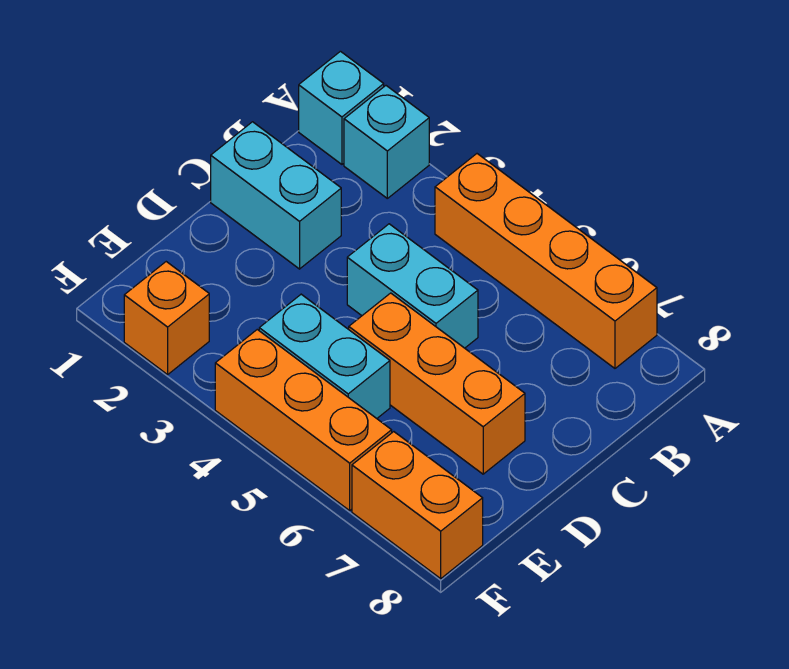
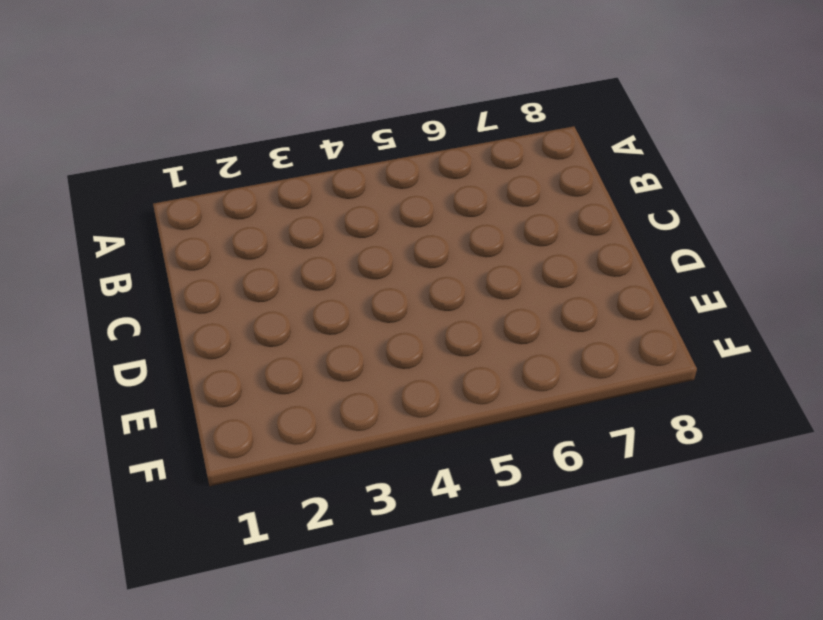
none -> cyan brick A1 level 1
none -> cyan brick A2 level 1

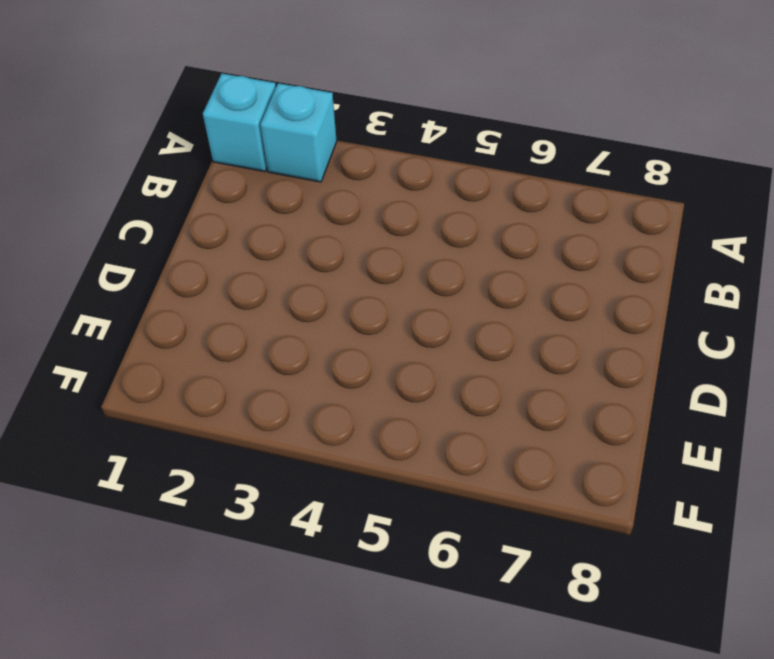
none -> orange brick A4:A7 level 1
none -> cyan brick C1:C2 level 1

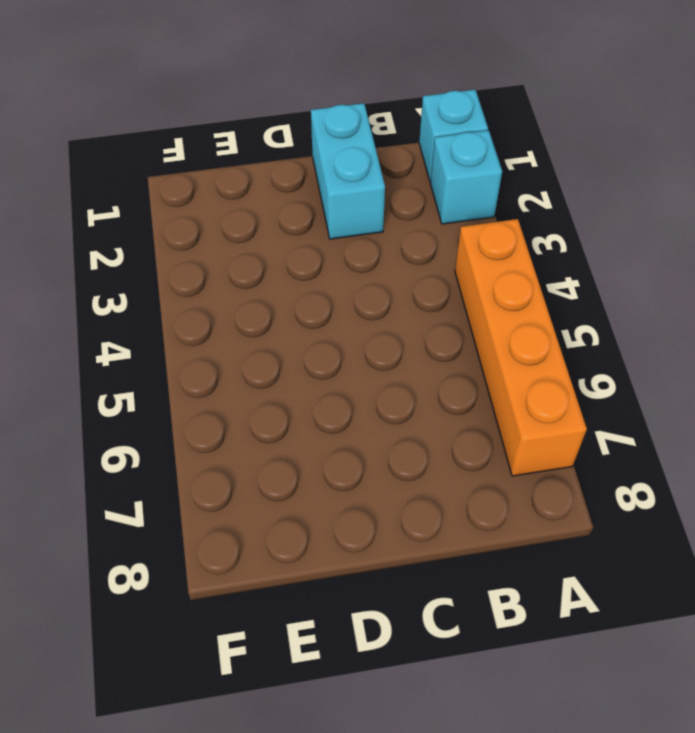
none -> cyan brick C4:C5 level 1
none -> orange brick D5:D7 level 1

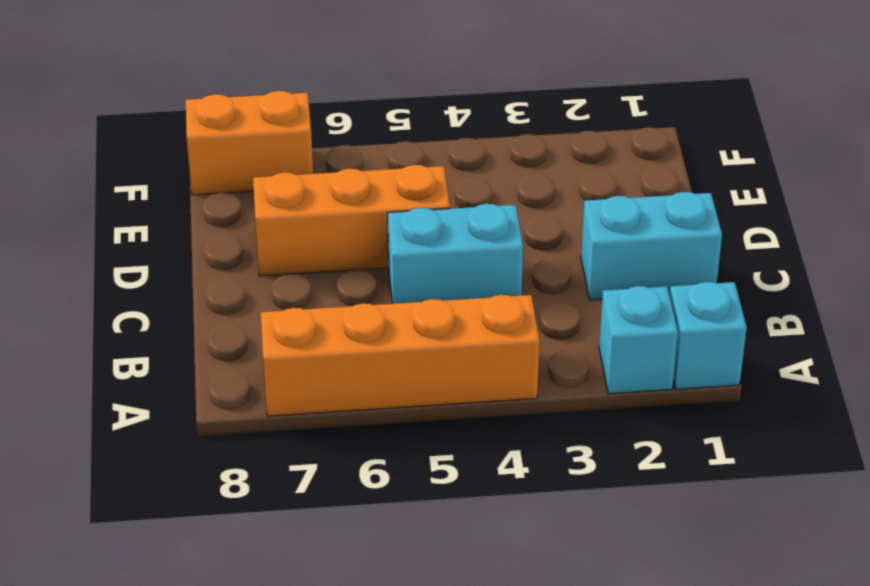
none -> cyan brick E4:E5 level 1
none -> orange brick F2 level 1

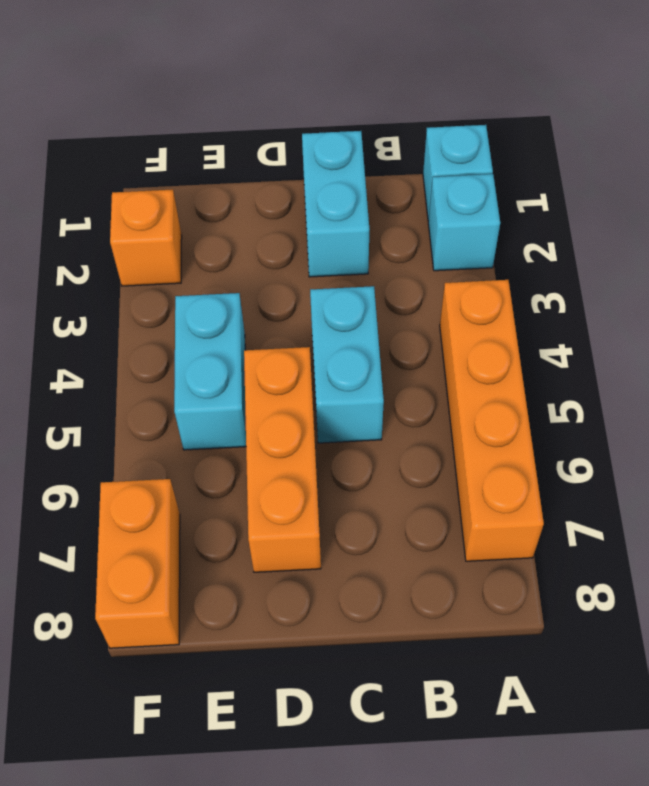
none -> orange brick F4:F6 level 1

